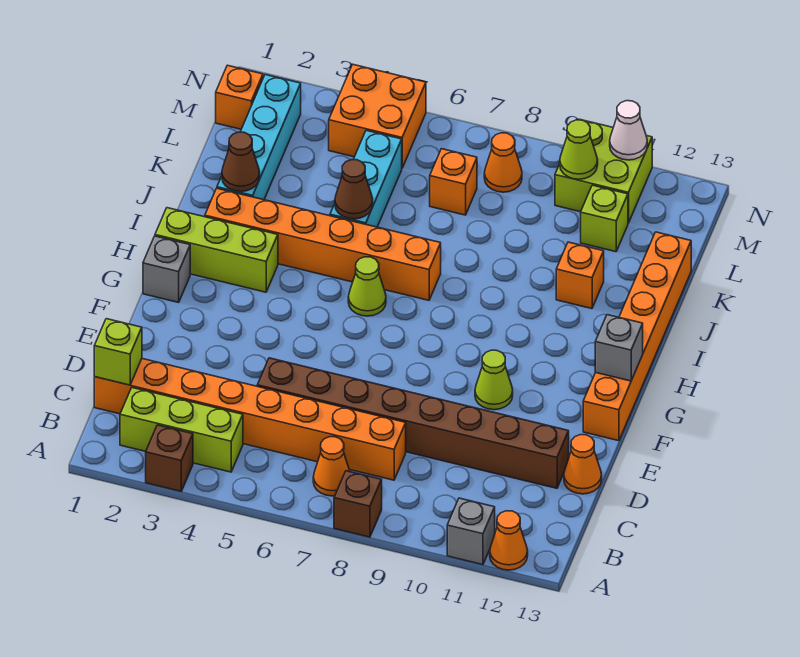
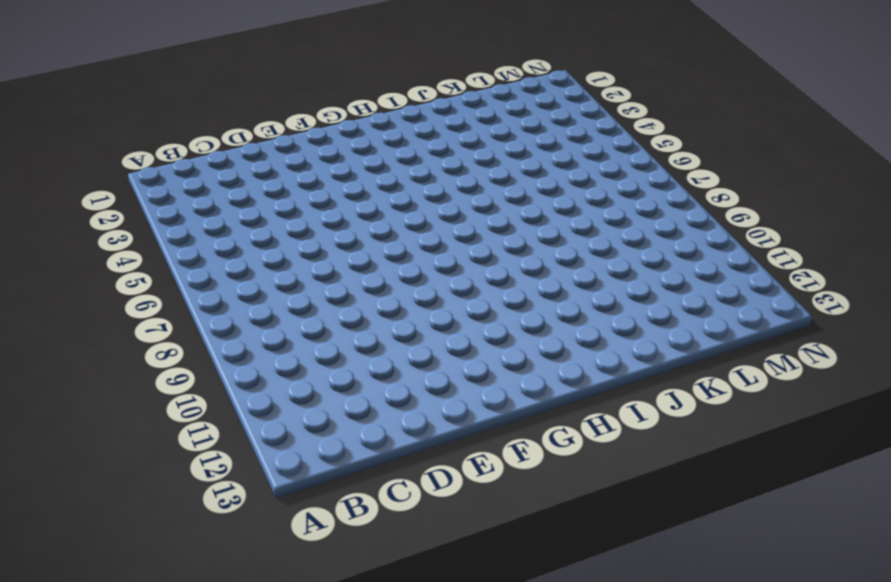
none -> brown brick A3 level 1
none -> brown brick A8 level 1
none -> grey brick A11 level 1
none -> orange cone A12 level 1

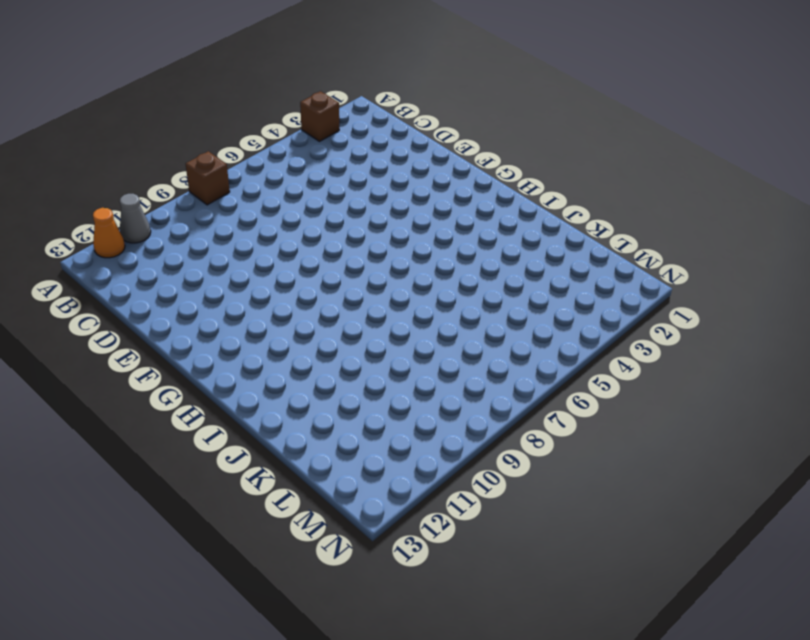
grey cone A11 level 1 -> grey brick A11 level 1
none -> lime brick B2:B4 level 1
none -> orange cone B7 level 1
none -> orange brick C1:C8 level 1
none -> brown brick D5:D12 level 1

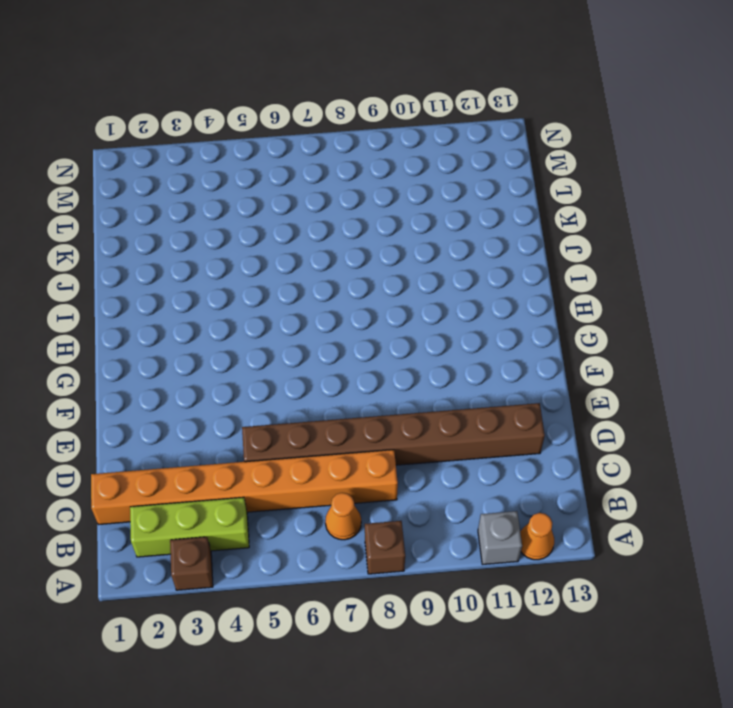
none -> orange cone D13 level 1
none -> lime cone F10 level 1
none -> orange brick F13:K13 level 1
none -> grey brick G1 level 1

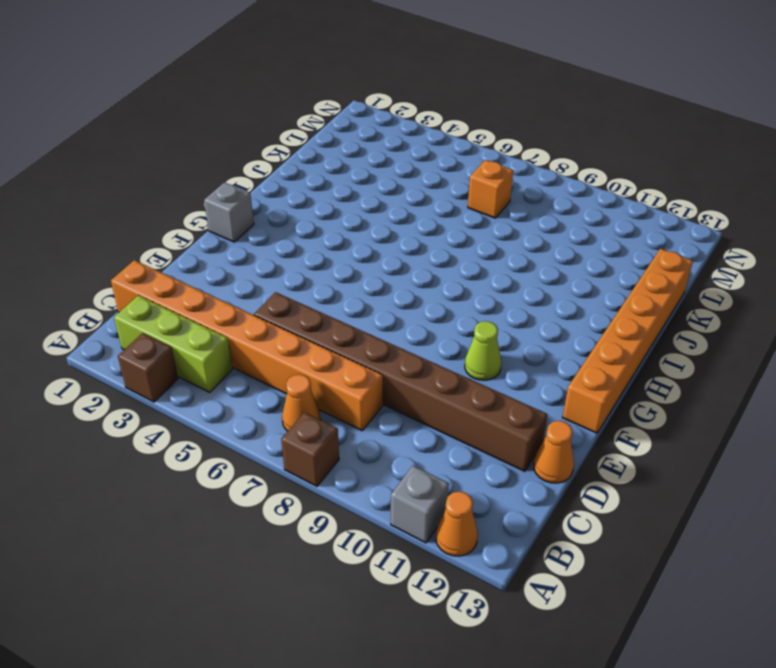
none -> lime brick H1:H3 level 1
none -> lime cone H6 level 1
none -> orange brick I2:I7 level 1
none -> cyan brick J2:M2 level 1

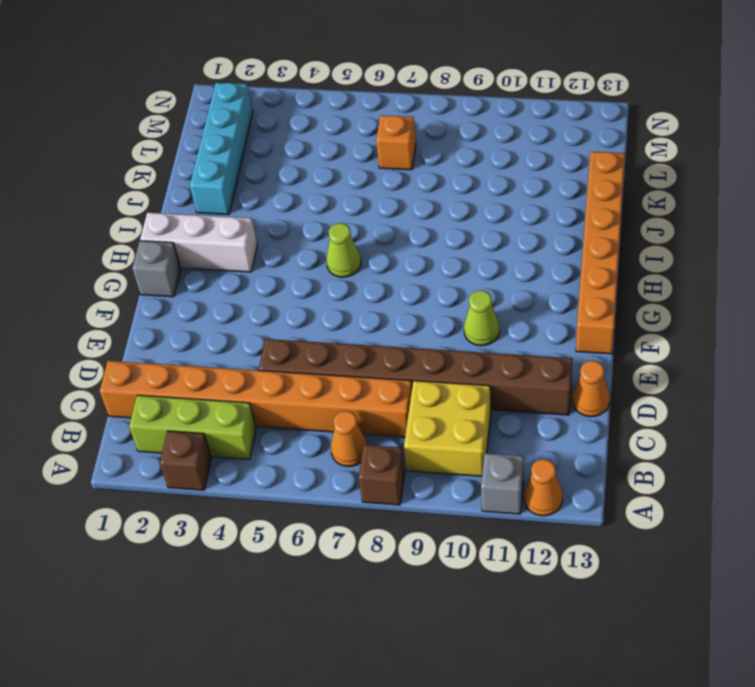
yellow brick B9:C10 level 1 -> none
white brick H1:H3 level 1 -> lime brick H1:H3 level 1
none -> orange brick I2:I7 level 1
none -> cyan brick J5:L5 level 1
none -> orange brick J11 level 1
none -> lime brick L11 level 1

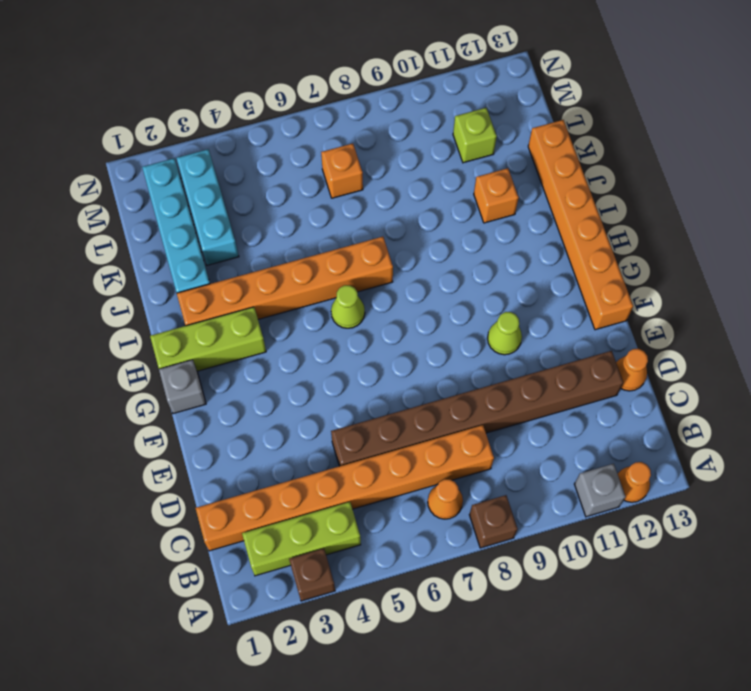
cyan brick K3:M3 level 1 -> cyan brick J5:L5 level 1
none -> orange brick M1 level 1
none -> orange brick M4:N5 level 1
none -> orange cone M8 level 1
none -> lime brick M10:N11 level 1

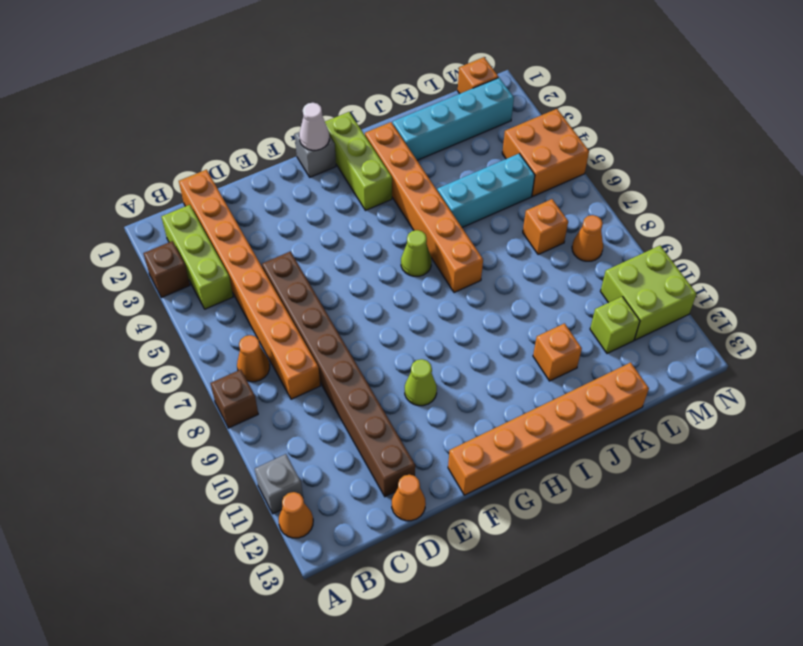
white cone G1 level 2 -> white cone N11 level 2
none -> lime brick C1 level 2
none -> grey brick G13 level 2
none -> brown cone J2 level 2
none -> brown cone J5 level 2

